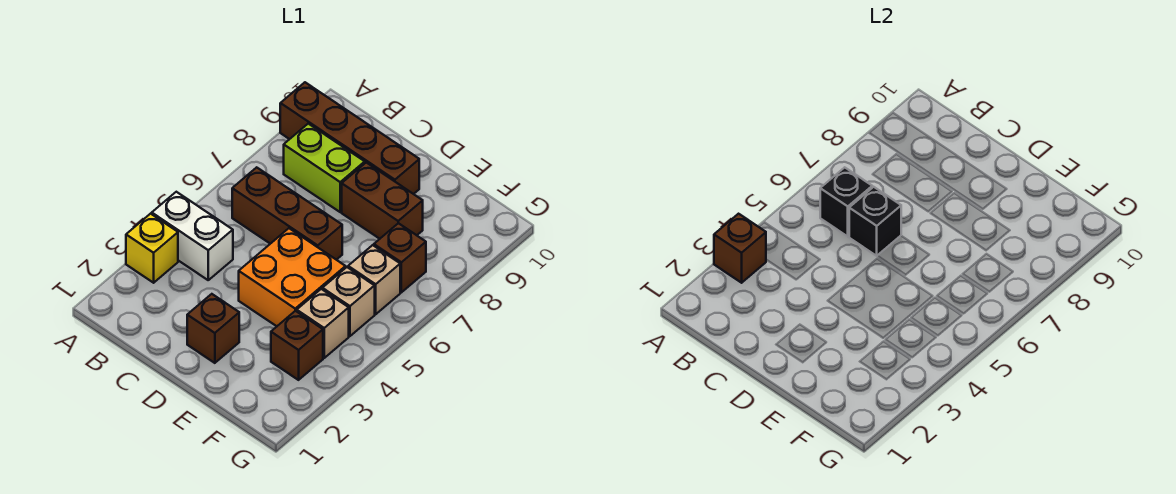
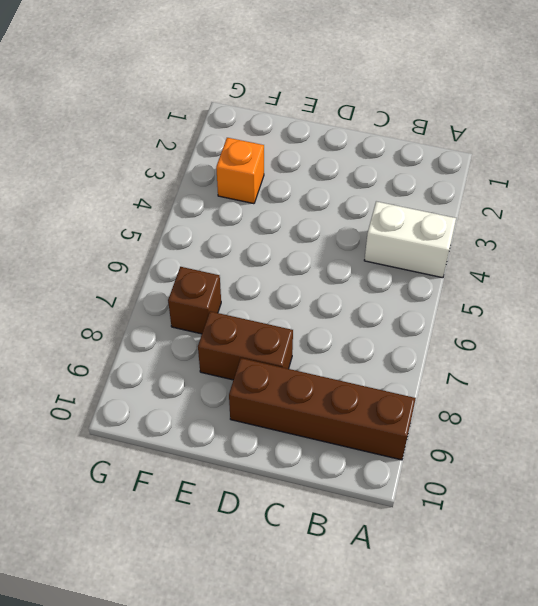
orange brick F3 level 1 -> brown brick F3 level 1
none -> yellow brick A3 level 1
none -> brown brick B6:D6 level 1
none -> lime brick B8:C8 level 1

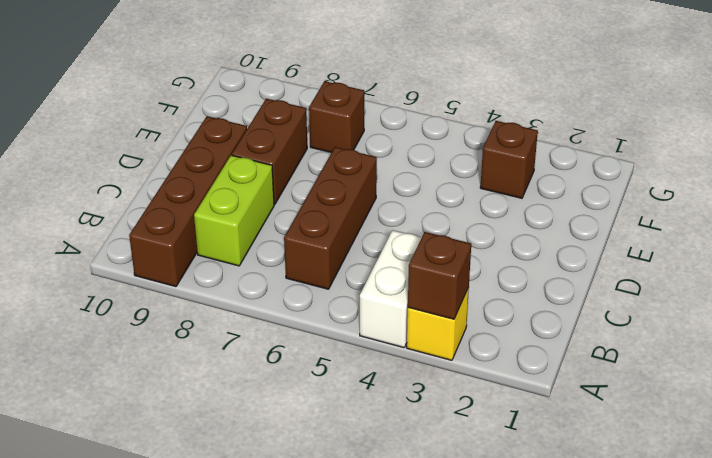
none -> brown brick D2 level 1
none -> orange brick D4:E5 level 1
none -> tan brick F4 level 1

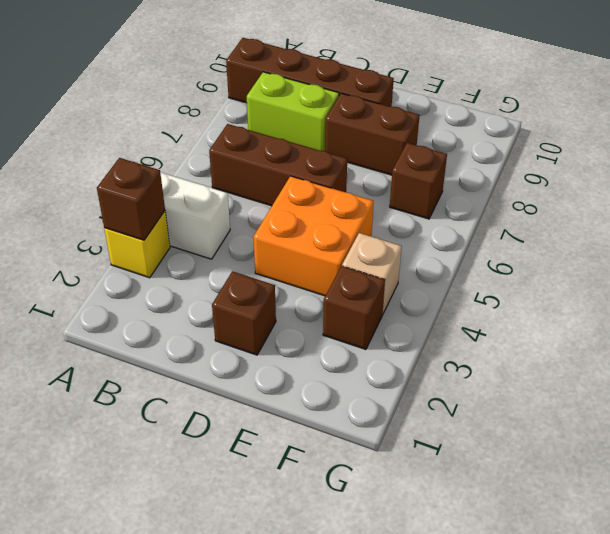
none -> tan brick F5 level 1
none -> tan brick F6 level 1
none -> black brick B6 level 2

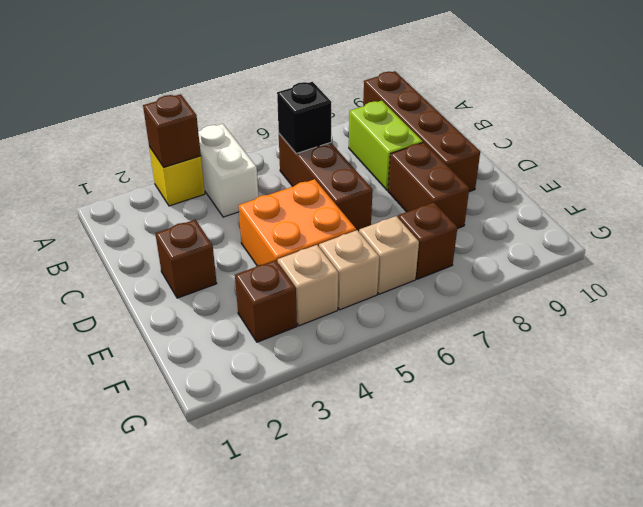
none -> black brick C6 level 2

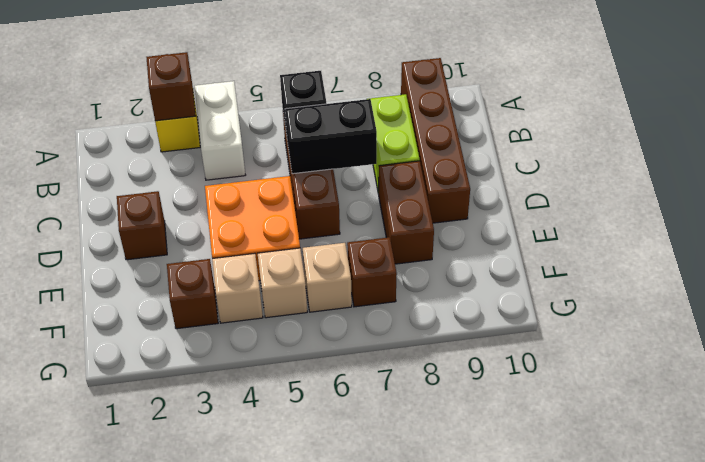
black brick C6:C7 level 2 -> black brick C6 level 2

